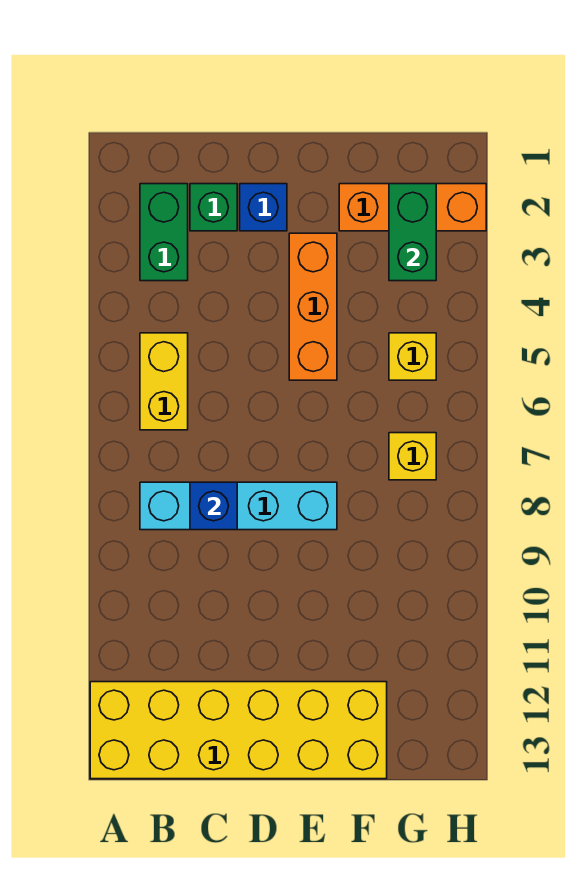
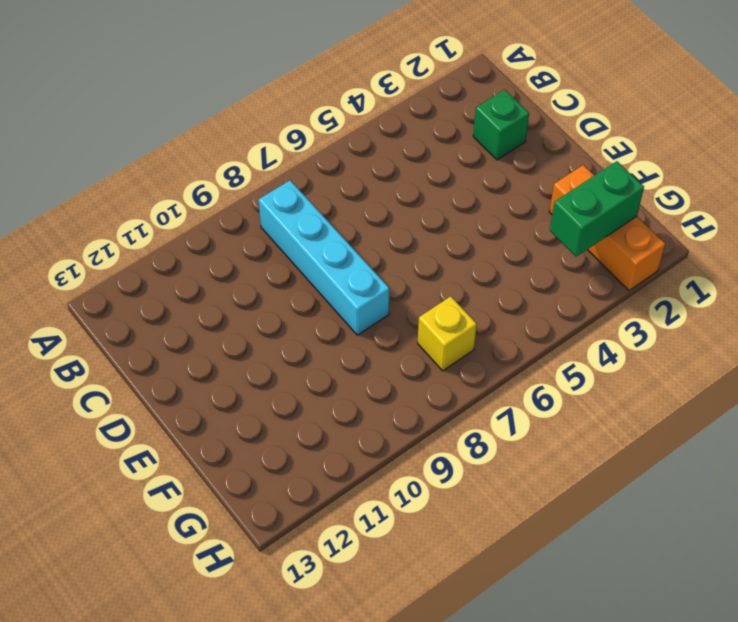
none -> yellow brick A12:F13 level 1
none -> green brick B2:B3 level 1
none -> yellow brick B5:B6 level 1

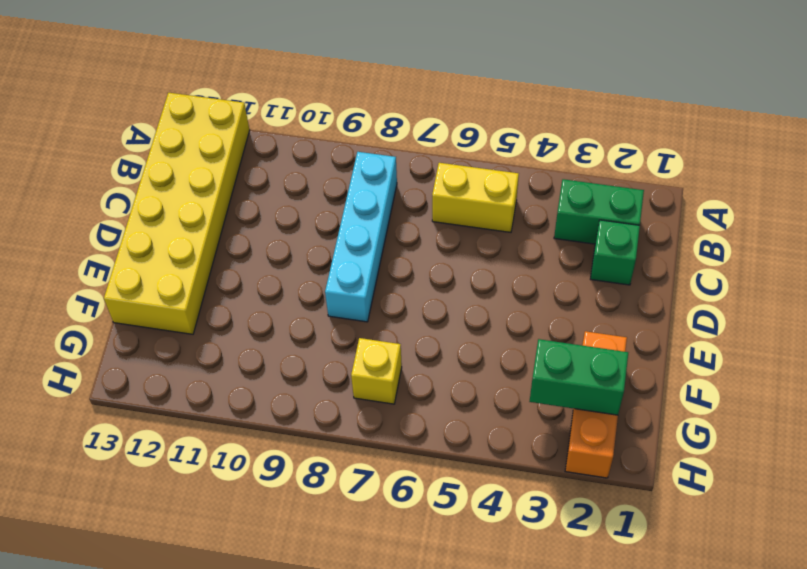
none -> blue brick D2 level 1
none -> orange brick E3:E5 level 1
none -> yellow brick G5 level 1

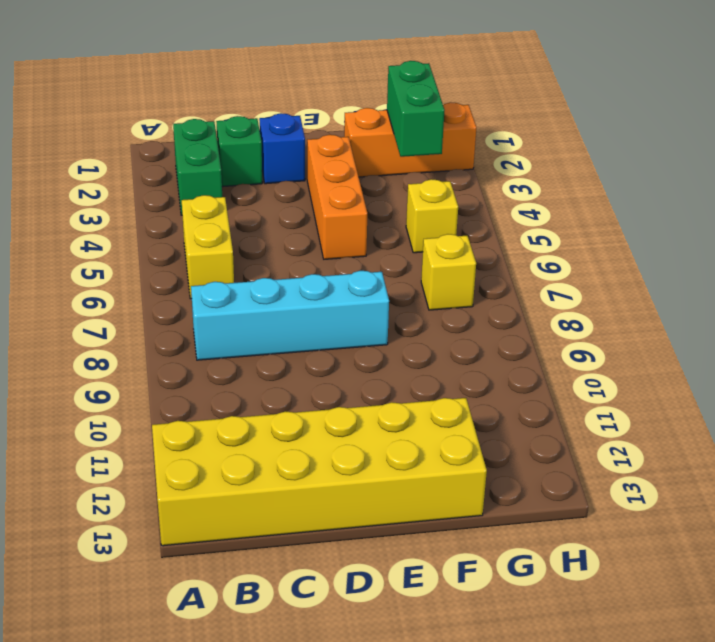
none -> blue brick C8 level 2

